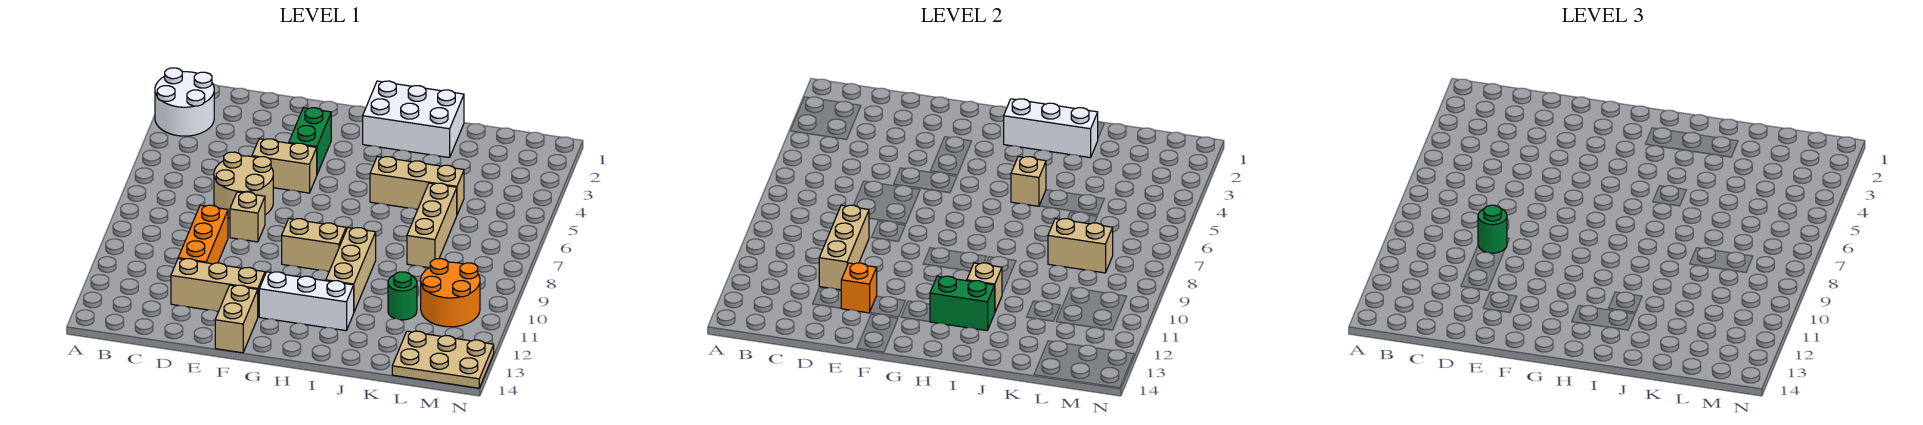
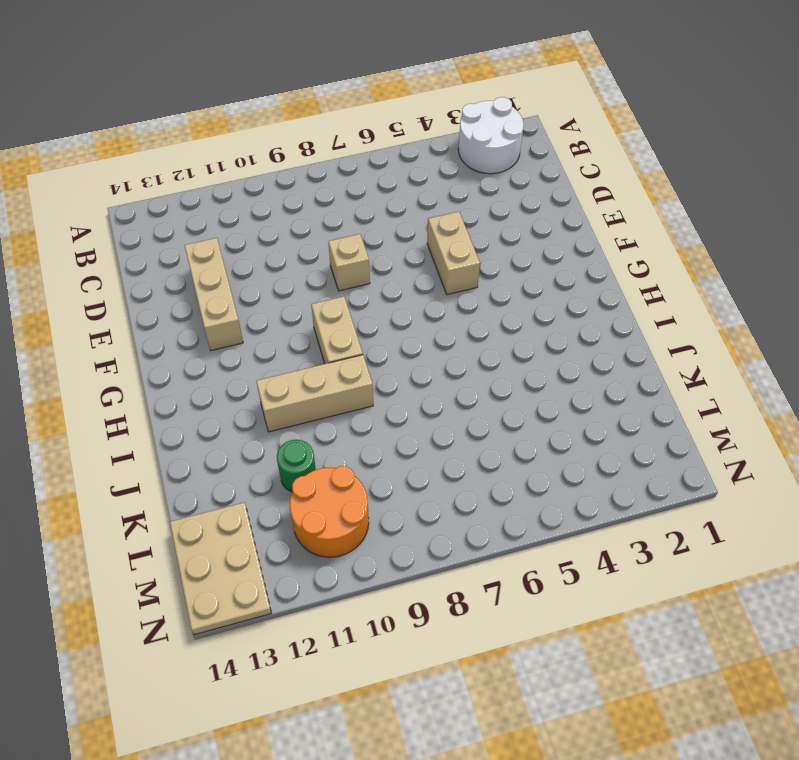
none -> tan round brick D6:E7 level 1
none -> orange brick D9:D11 level 1
none -> green brick F3:F4 level 1

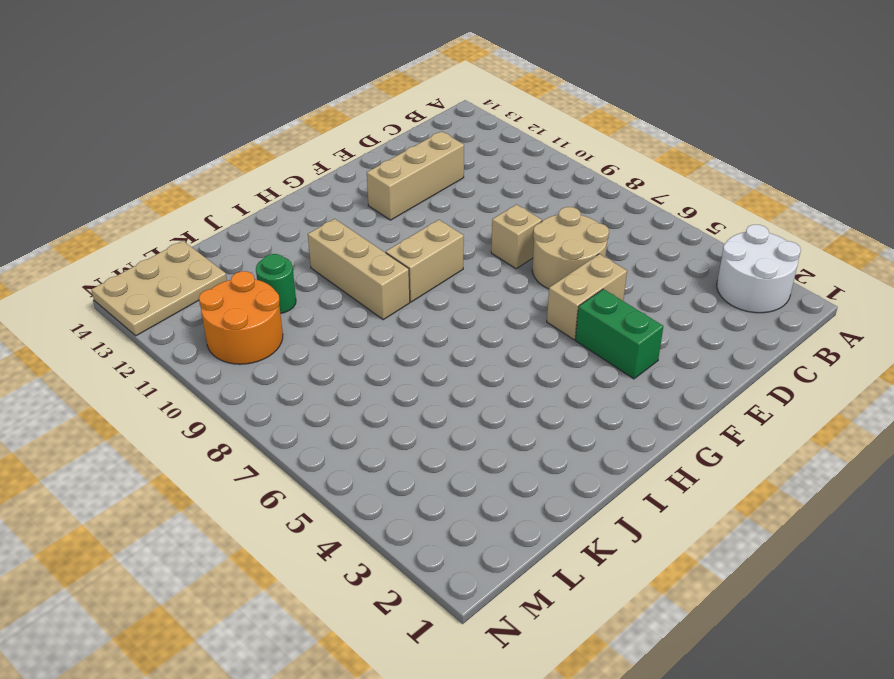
none -> orange brick D9:D11 level 1
none -> tan brick F13:F14 level 1
none -> white brick G12:I12 level 1

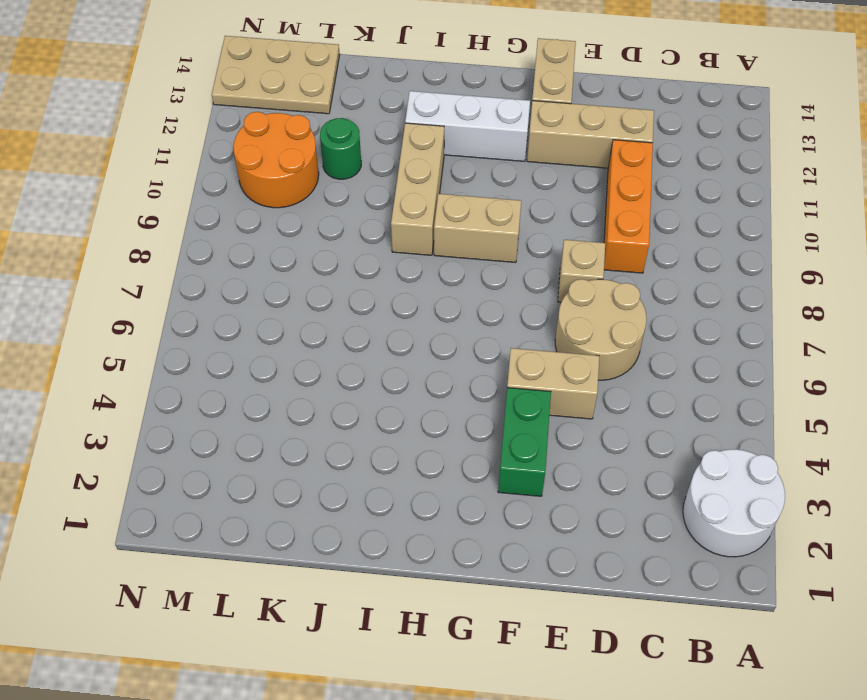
none -> white brick H1:J2 level 1
none -> tan brick I5:K5 level 1
none -> tan brick K6:K8 level 1

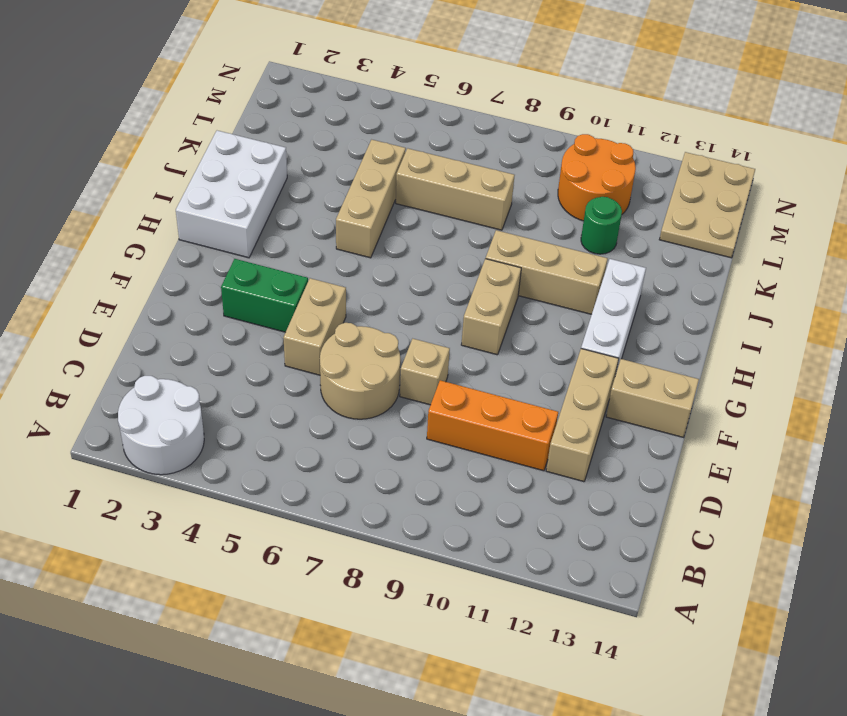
none -> tan brick D9:D11 level 2
none -> orange brick E12 level 2
none -> white brick H2:J2 level 2

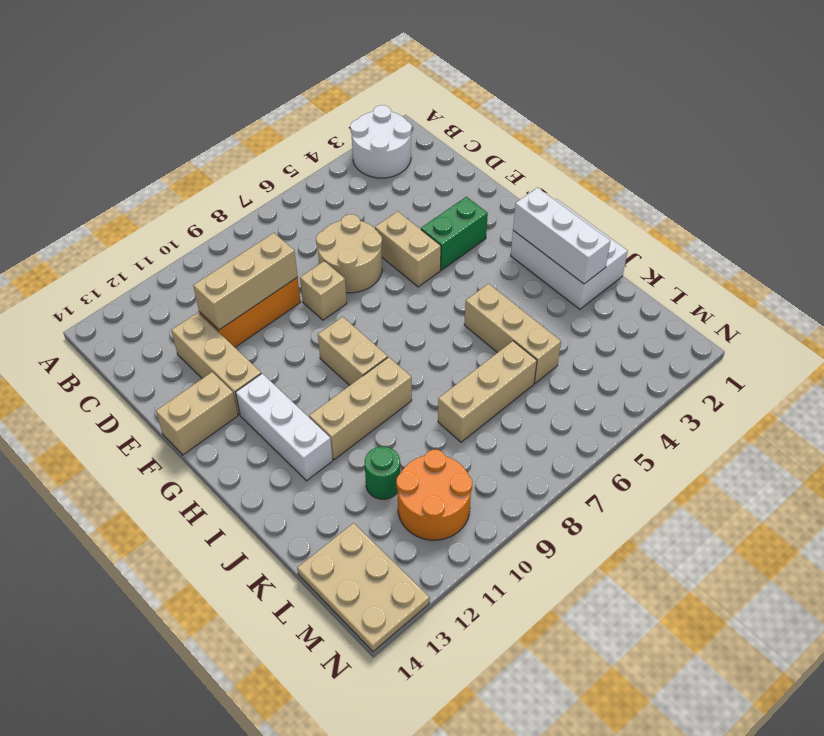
none -> orange brick E12 level 2
none -> green brick H12:I12 level 2
none -> tan brick I5 level 2

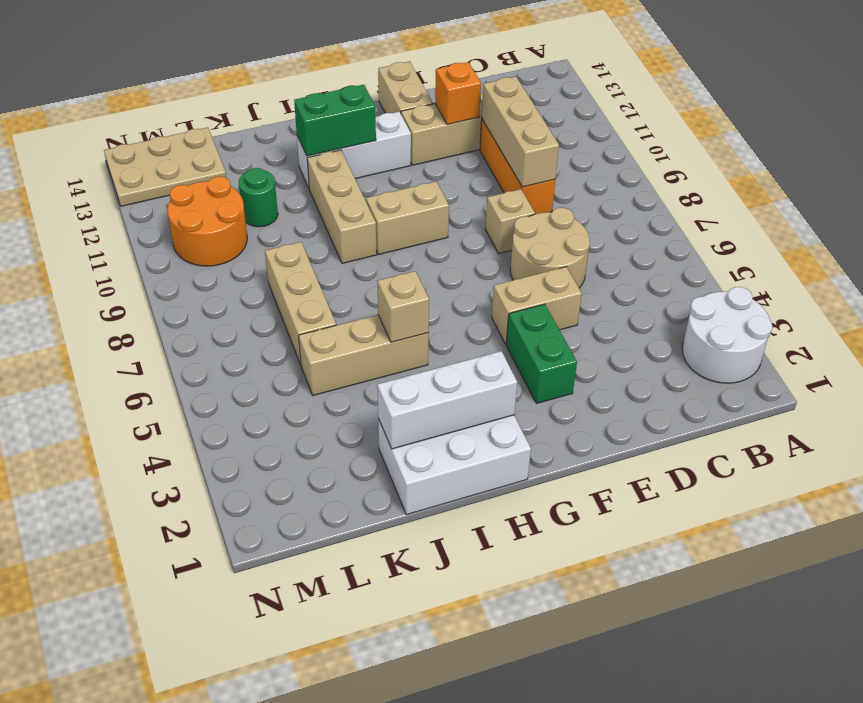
none -> tan brick I11 level 2
none -> tan brick K8:L8 level 2
none -> green round brick D9 level 3

